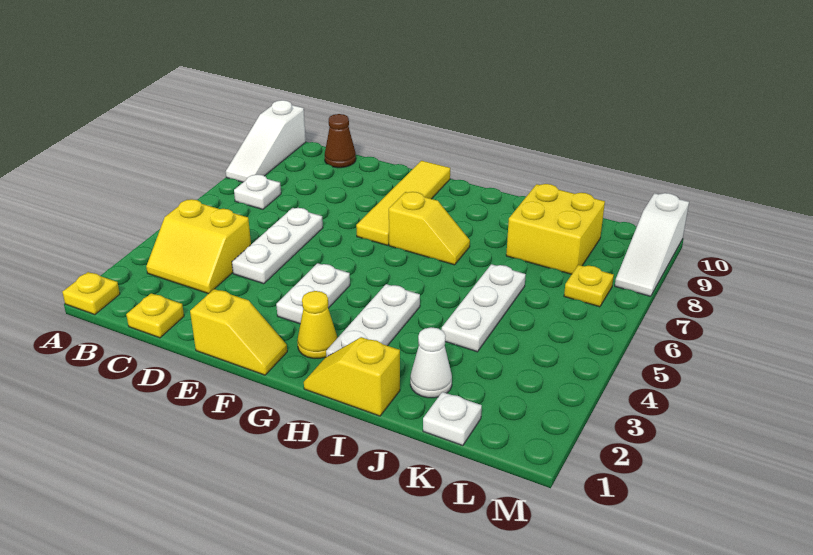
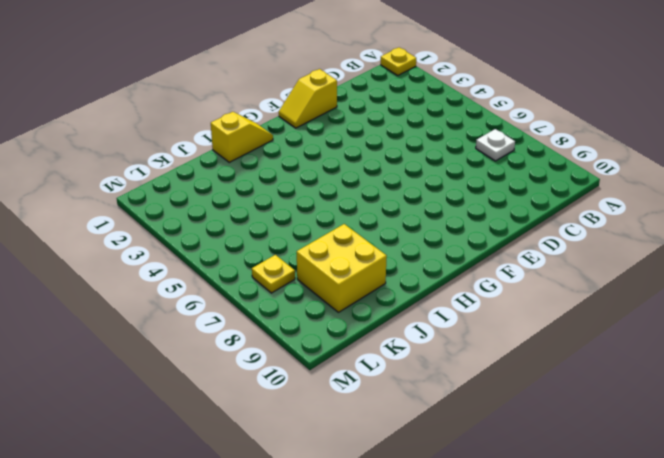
none -> white slope A8:A10 level 1 top 10
none -> yellow slope B3:C4 level 1 top 4
none -> yellow plate C1 level 1

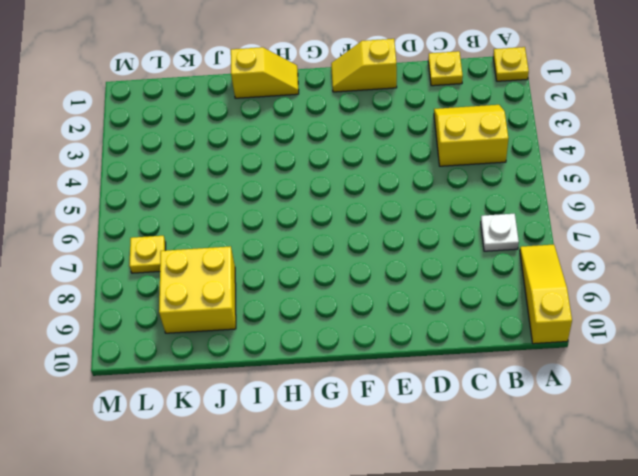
yellow slope A8:A10 level 1 top 10 -> white slope A8:A10 level 1 top 10
none -> brown cone C10 level 1
none -> white plate D4:D6 level 1
none -> white plate F3:F4 level 1

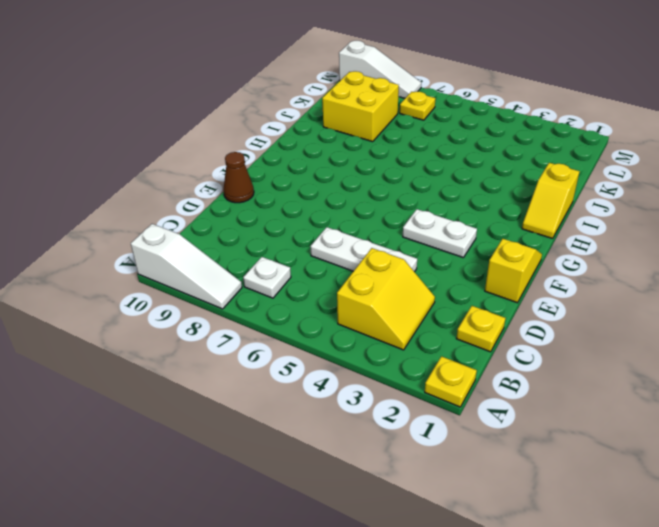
brown cone E10 level 1 -> brown cone C10 level 1
none -> yellow tile F7:F10 level 1
none -> yellow cone G2 level 1
none -> yellow slope G7:H7 level 1 top G

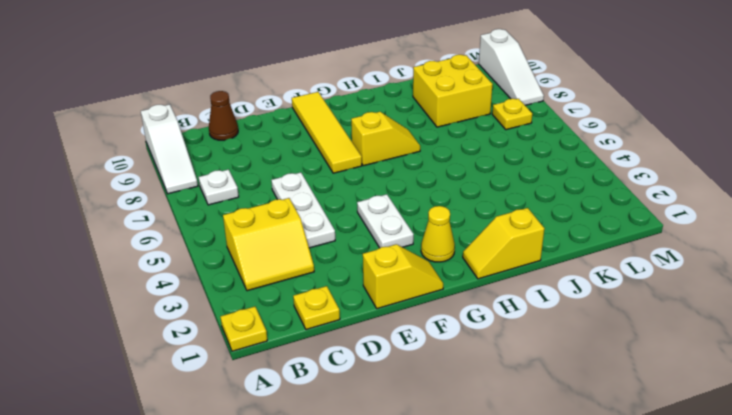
none -> white plate H2:H4 level 1
none -> white cone J2 level 1
none -> white plate J4:J6 level 1

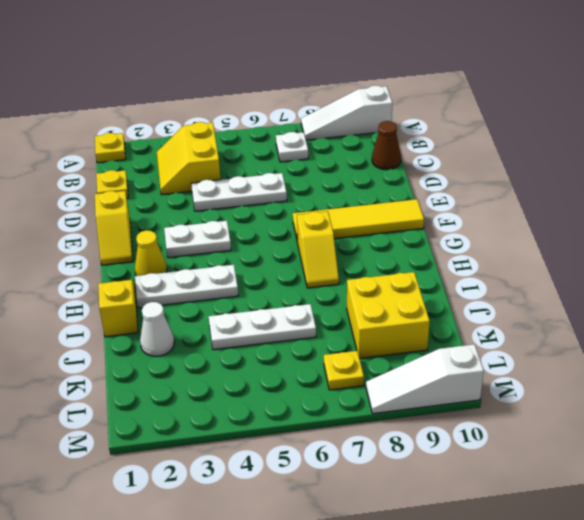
none -> white plate K1 level 1

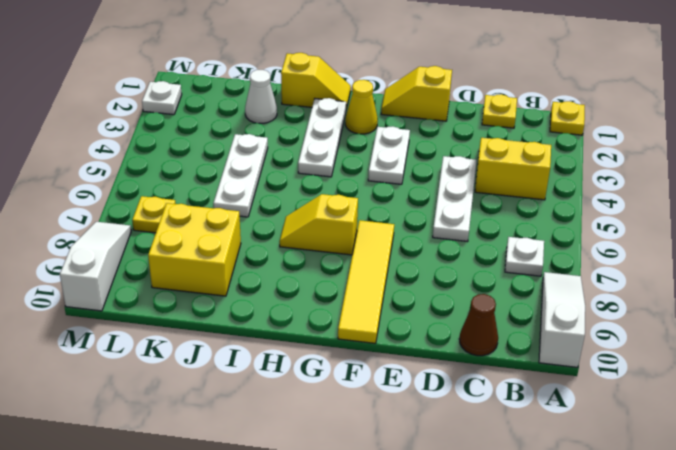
white plate M2 level 1 -> white plate K1 level 1

